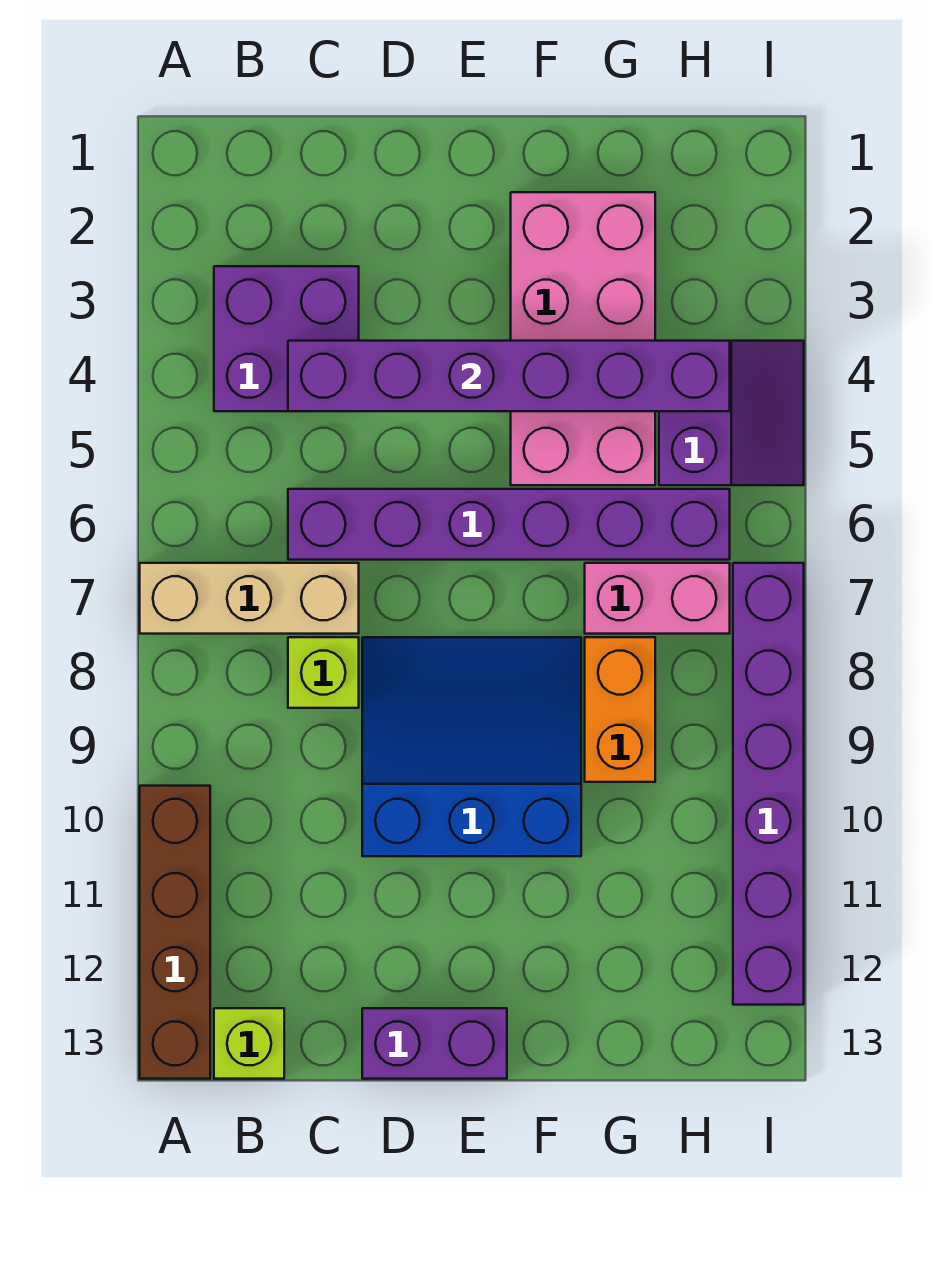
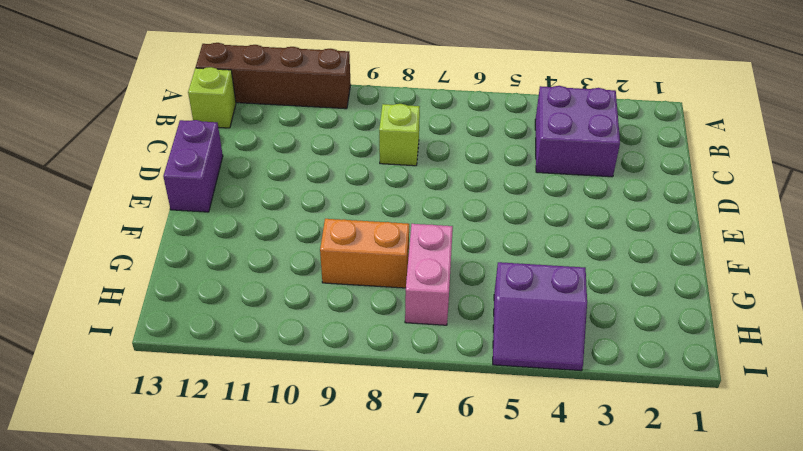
none -> tan brick A7:C7 level 1
none -> purple brick C6:H6 level 1
none -> blue slope D8:F10 level 1 top 10

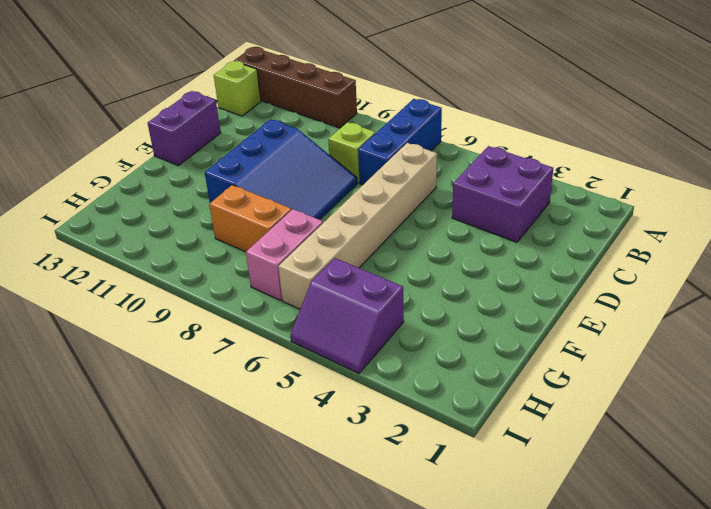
blue brick A7:C7 level 1 -> tan brick A7:C7 level 1
tan brick C6:H6 level 1 -> purple brick C6:H6 level 1
none -> pink brick F2:G5 level 1
none -> purple brick I7:I12 level 1
none -> purple brick C4:H4 level 2

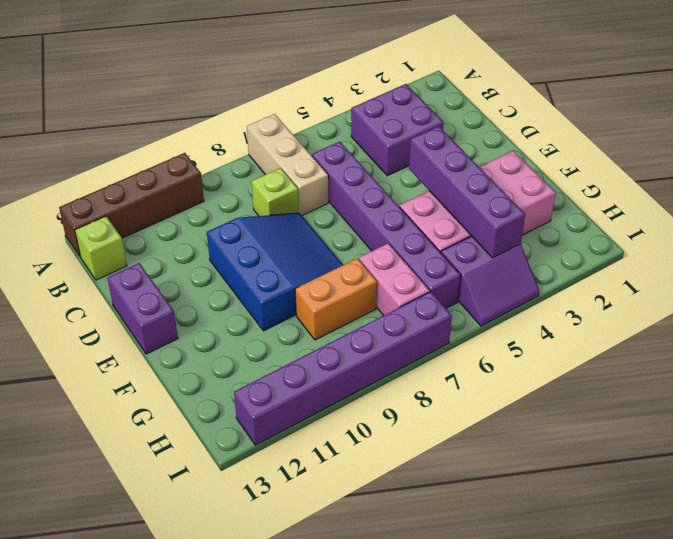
purple brick E4:H4 level 2 -> purple brick C4:H4 level 2

